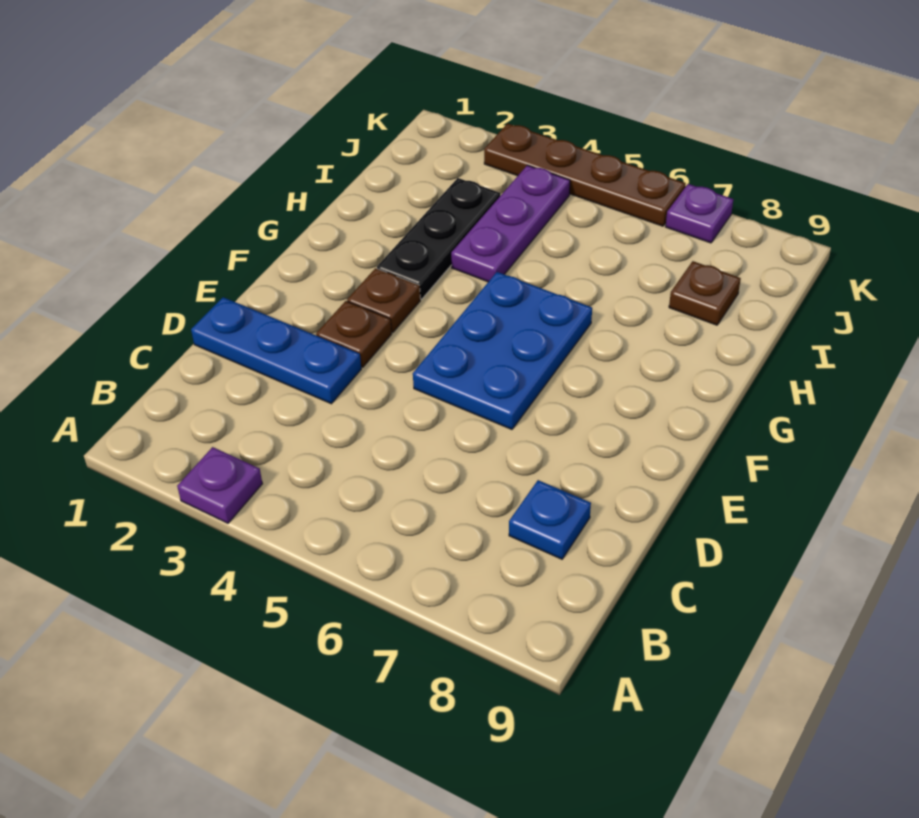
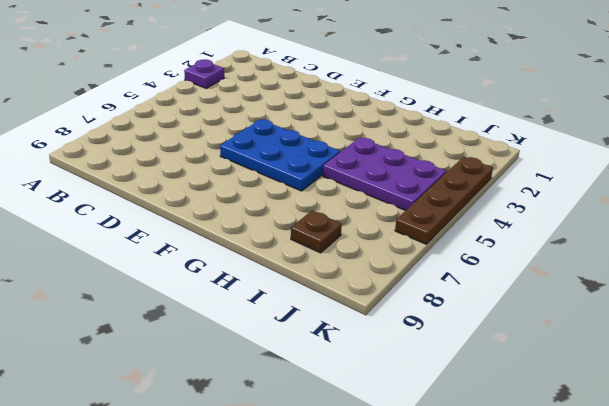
purple plate H4:J5 level 1 -> purple plate H4:J4 level 1
none -> blue plate C8 level 1
none -> blue plate D1:D3 level 1

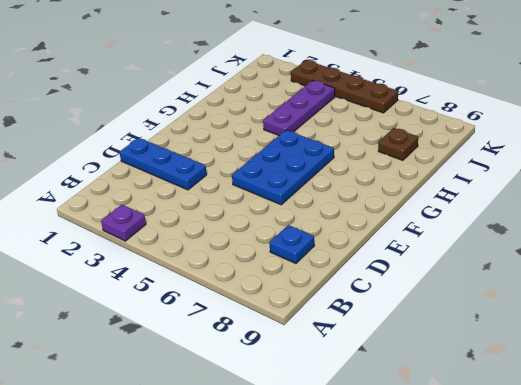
none -> brown plate E3 level 1
none -> brown plate F3 level 1

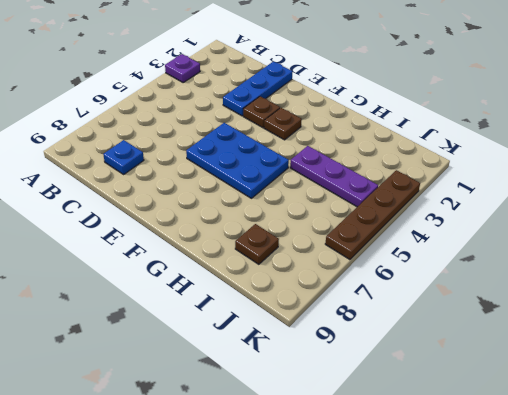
none -> black plate G3:I3 level 1
none -> purple plate K7 level 1

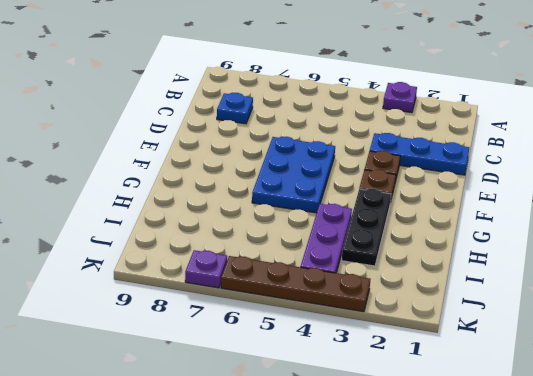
none -> brown plate I8 level 1

